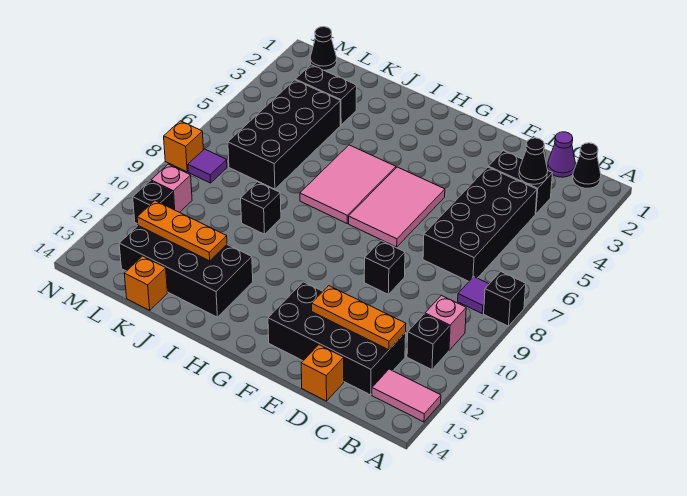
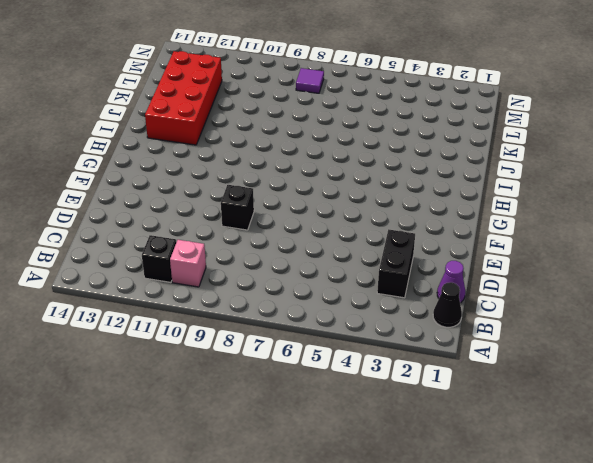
red brick I12:L13 level 1 -> black brick I12:L13 level 1
none -> black brick A8 level 1
none -> pink tile A13:B13 level 1
none -> purple tile B8 level 1

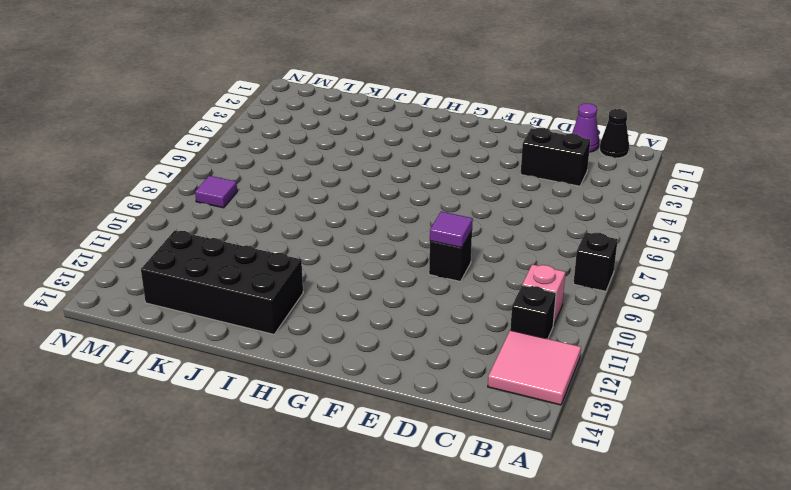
pink tile A12:B13 level 1 -> pink tile A13:B13 level 1
purple tile E9 level 2 -> purple tile B8 level 1
none -> black brick C4:D7 level 1
none -> black brick C12:F13 level 1
none -> orange brick D14 level 1

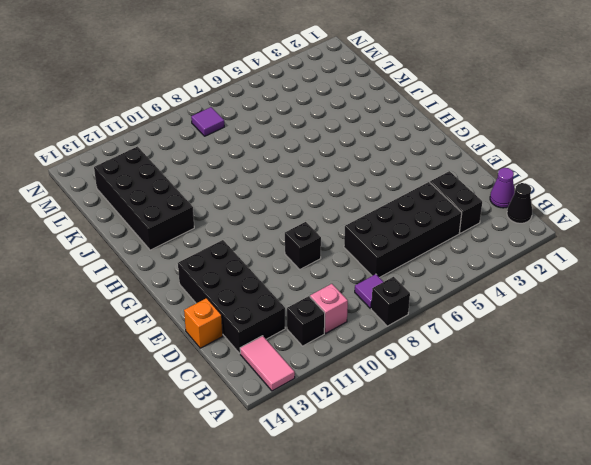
none -> pink tile F5:G7 level 1
none -> pink tile H5:I7 level 1
none -> black brick J9 level 1

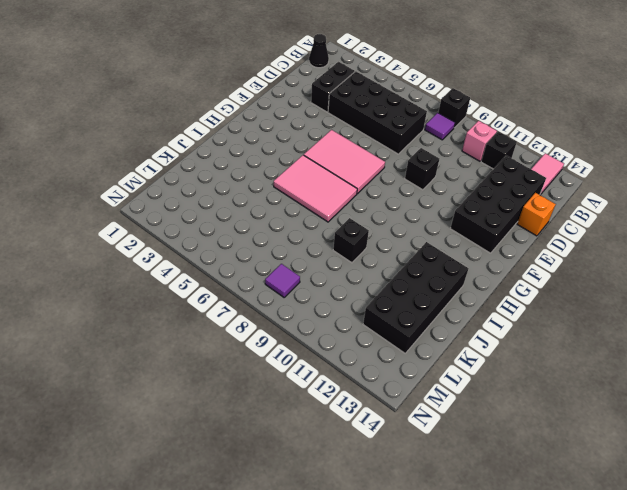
none -> purple cone C1 level 1
none -> black brick K3:L3 level 1
none -> black brick K4:L7 level 1

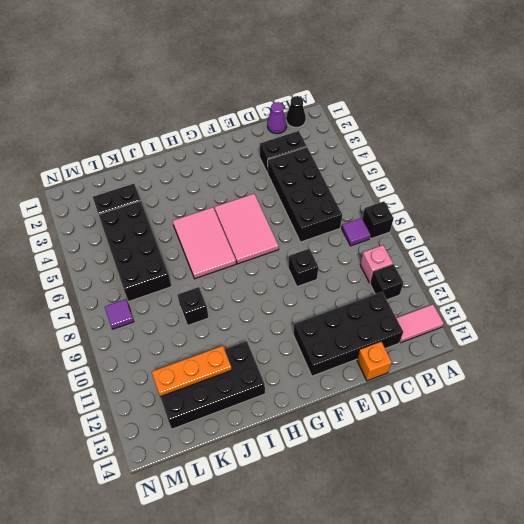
none -> orange brick K14 level 1
none -> black cone M1 level 1
none -> pink brick M10 level 1

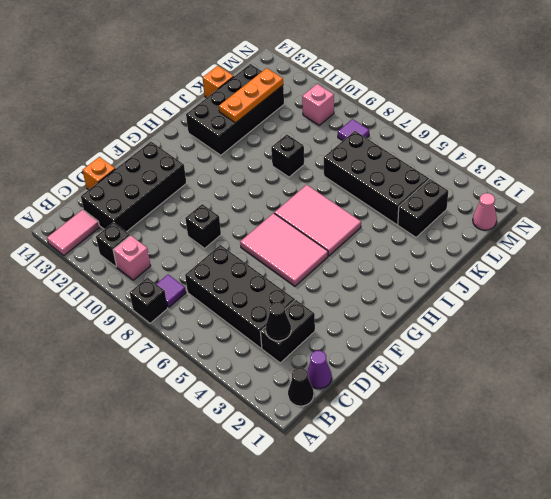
pink cone M1 level 1 -> black cone M1 level 1
none -> black brick M11 level 1
none -> orange brick N8 level 1
none -> orange plate C12:E12 level 2

